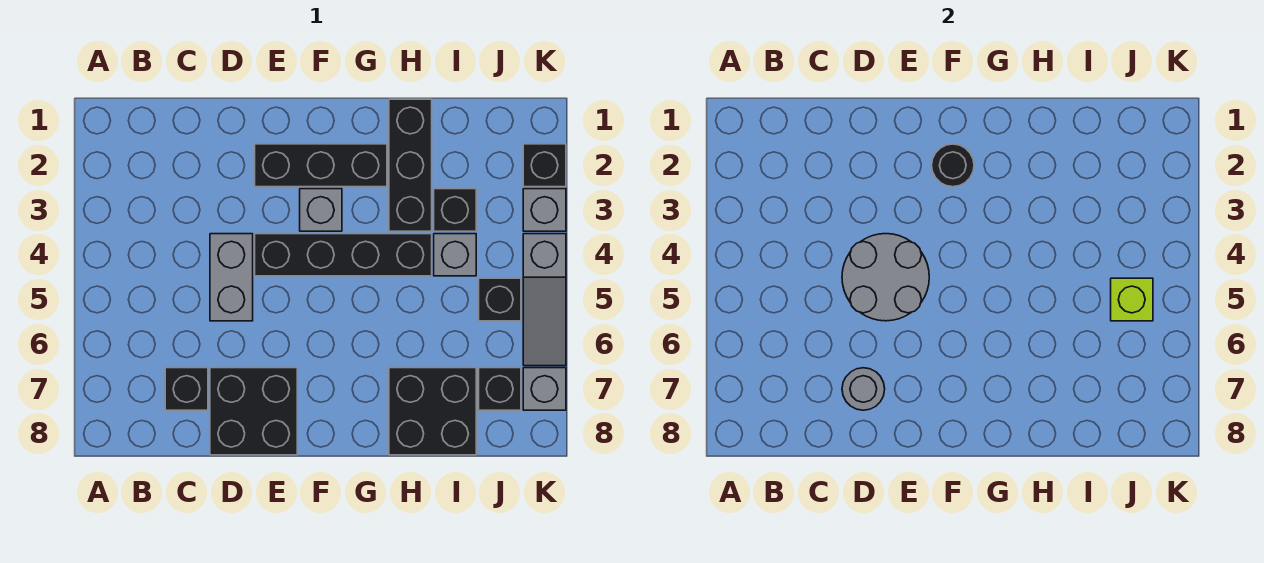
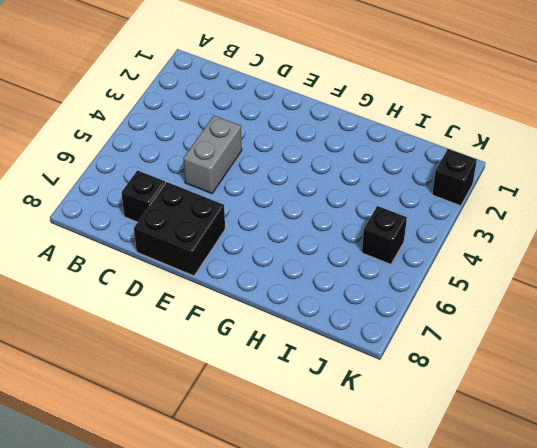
none -> black brick E2:G2 level 1
none -> black brick E4:H4 level 1
none -> grey brick F3 level 1

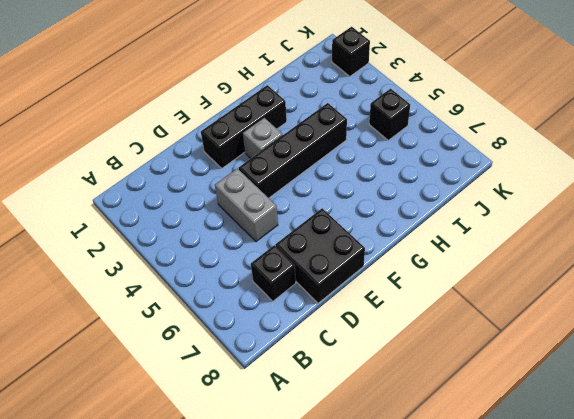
none -> black brick H1:H3 level 1
none -> black brick H7:I8 level 1
none -> black brick I3 level 1

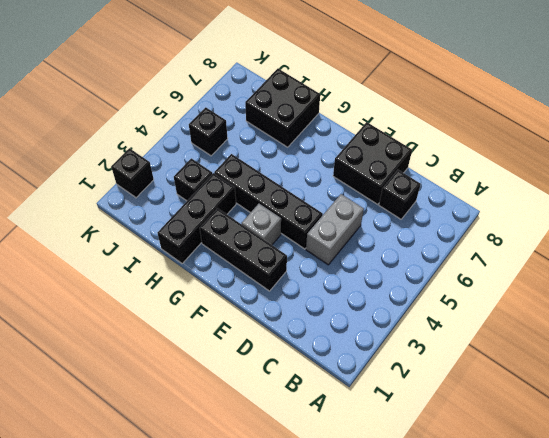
none -> grey brick I4 level 1
none -> black brick J7 level 1
none -> grey brick K3 level 1

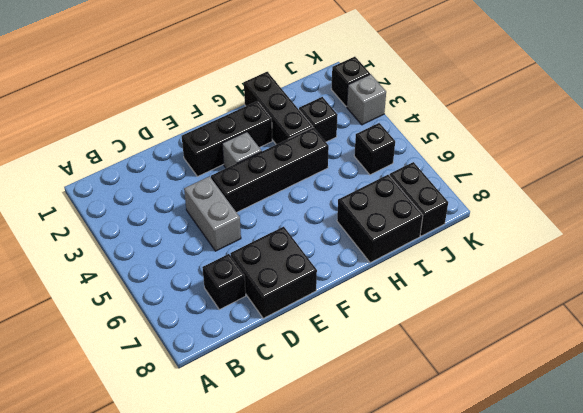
black brick J7:J8 level 1 -> black brick J7 level 1
none -> grey brick I4 level 1
none -> grey slope K4:K6 level 1 top 4
none -> grey brick K7 level 1

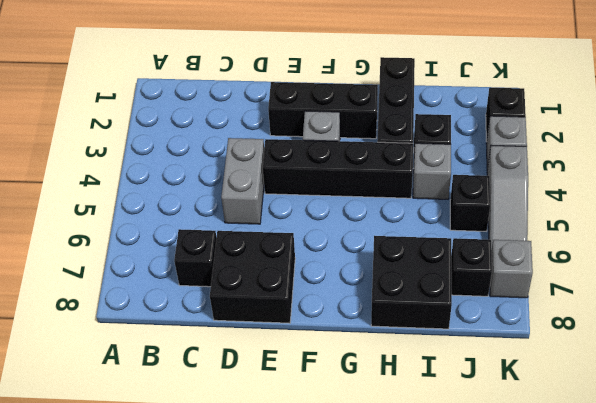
none -> grey round brick D4:E5 level 2
none -> grey round brick D7 level 2
none -> black round brick F2 level 2

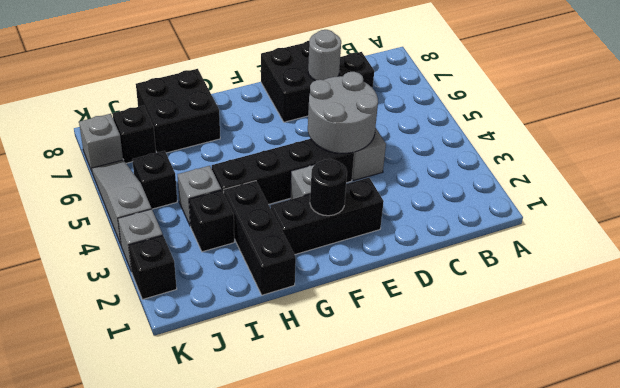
none -> lime brick J5 level 2

